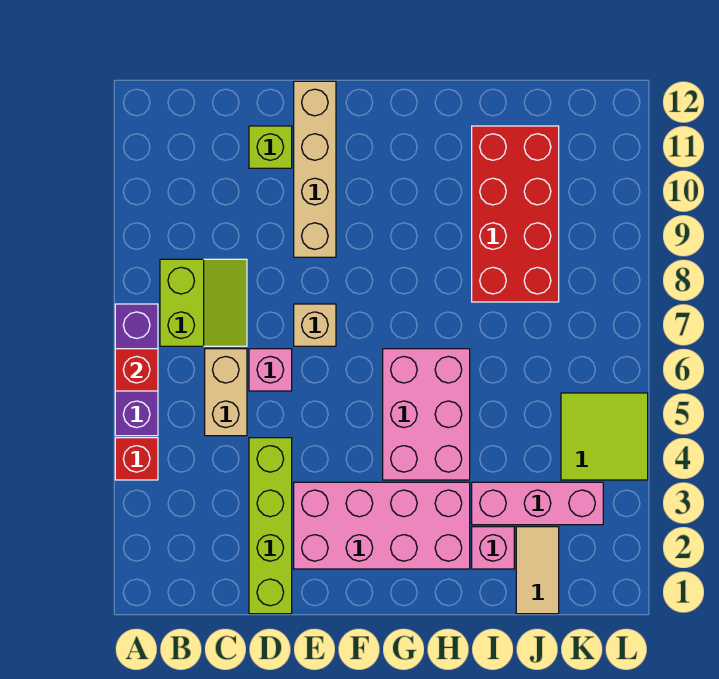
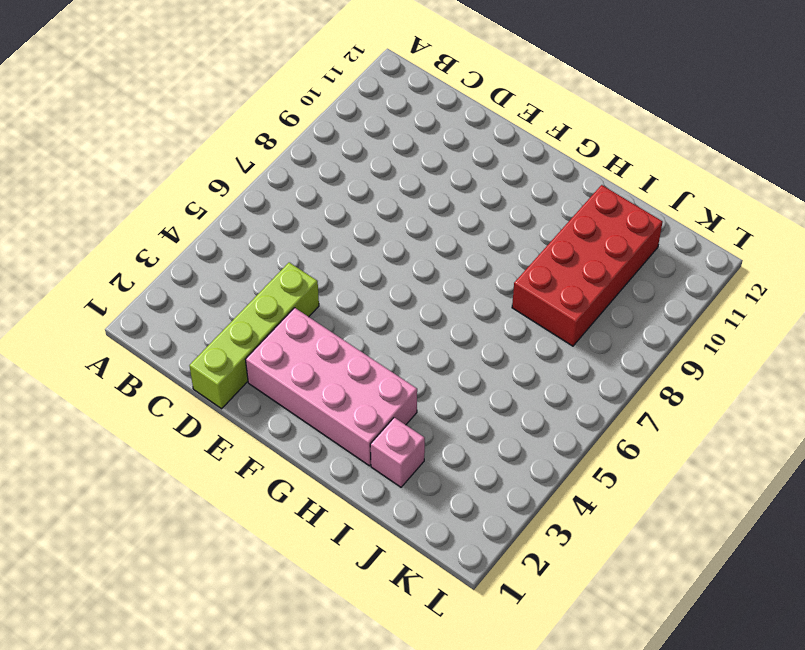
none -> red brick A4 level 1
none -> purple brick A5:A7 level 1
none -> lime slope B7:C8 level 1 top B

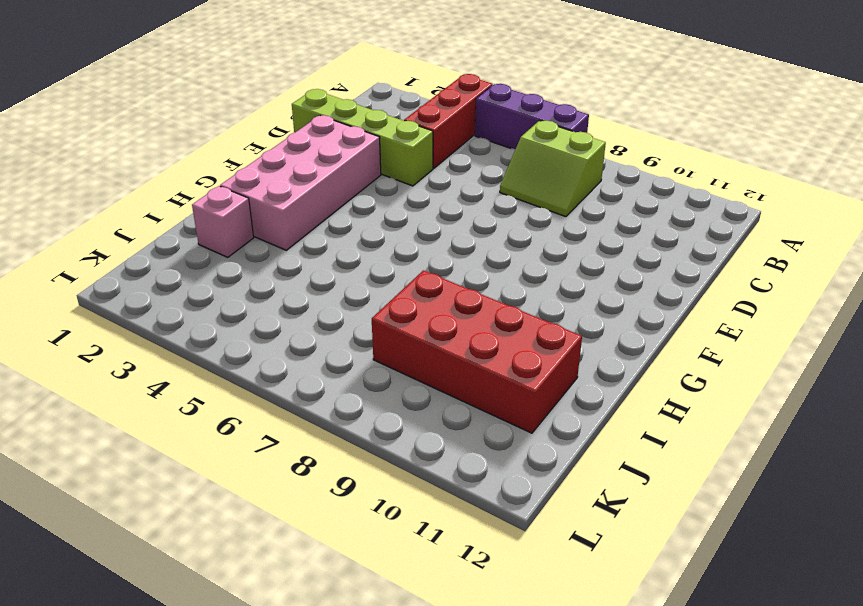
red brick A4:C4 level 1 -> red brick A4 level 1
none -> tan brick C5:C6 level 1
none -> pink brick D6 level 1
none -> lime brick D11 level 1

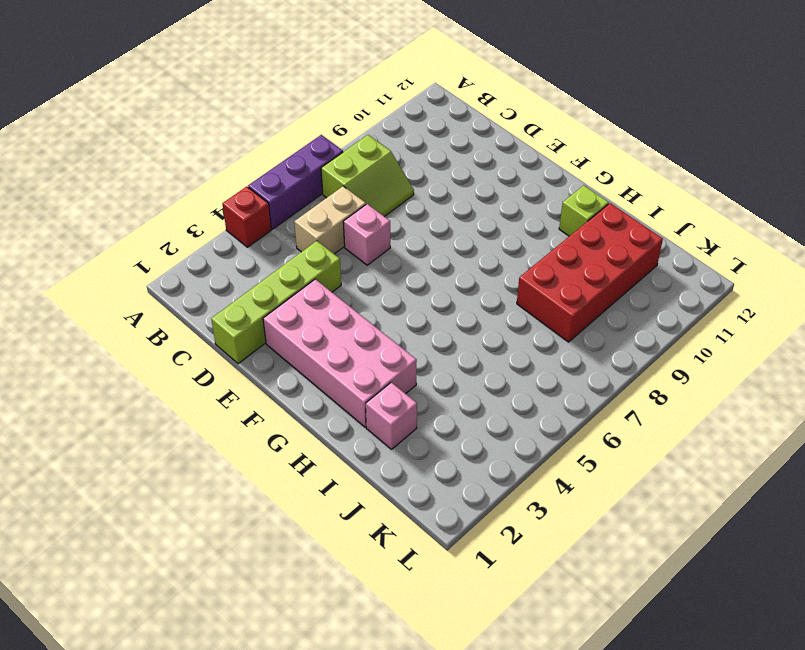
lime brick H11 level 1 -> lime brick D11 level 1
none -> tan brick E7 level 1
none -> tan brick E9:E12 level 1
none -> pink brick G4:H6 level 1

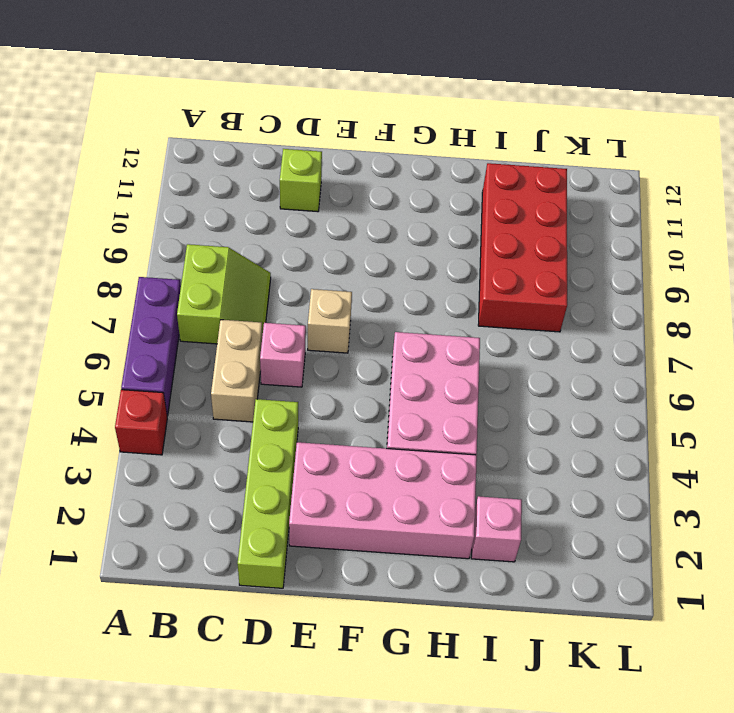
none -> tan brick E9:E12 level 1
none -> pink brick I3:K3 level 1
none -> tan tile J1:J2 level 1

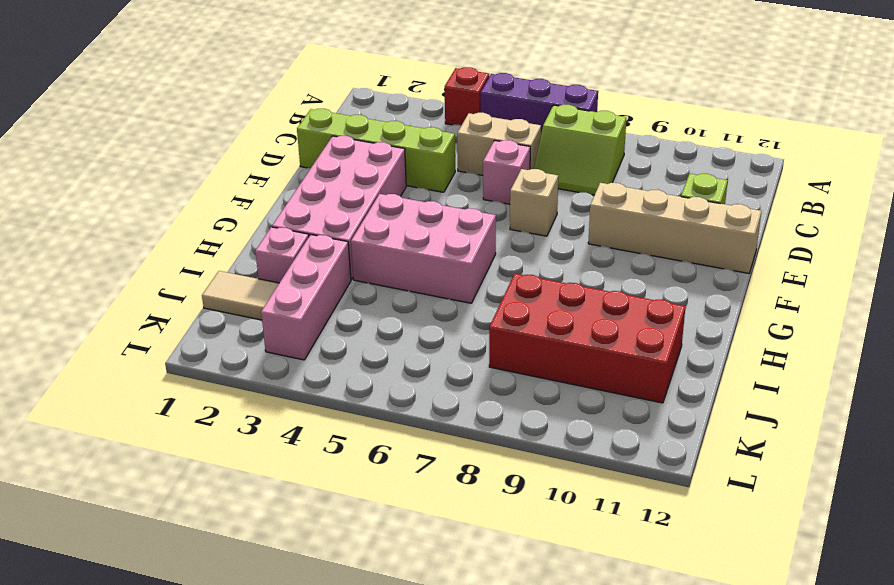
none -> lime tile K4:L5 level 1
none -> red brick A6 level 2

